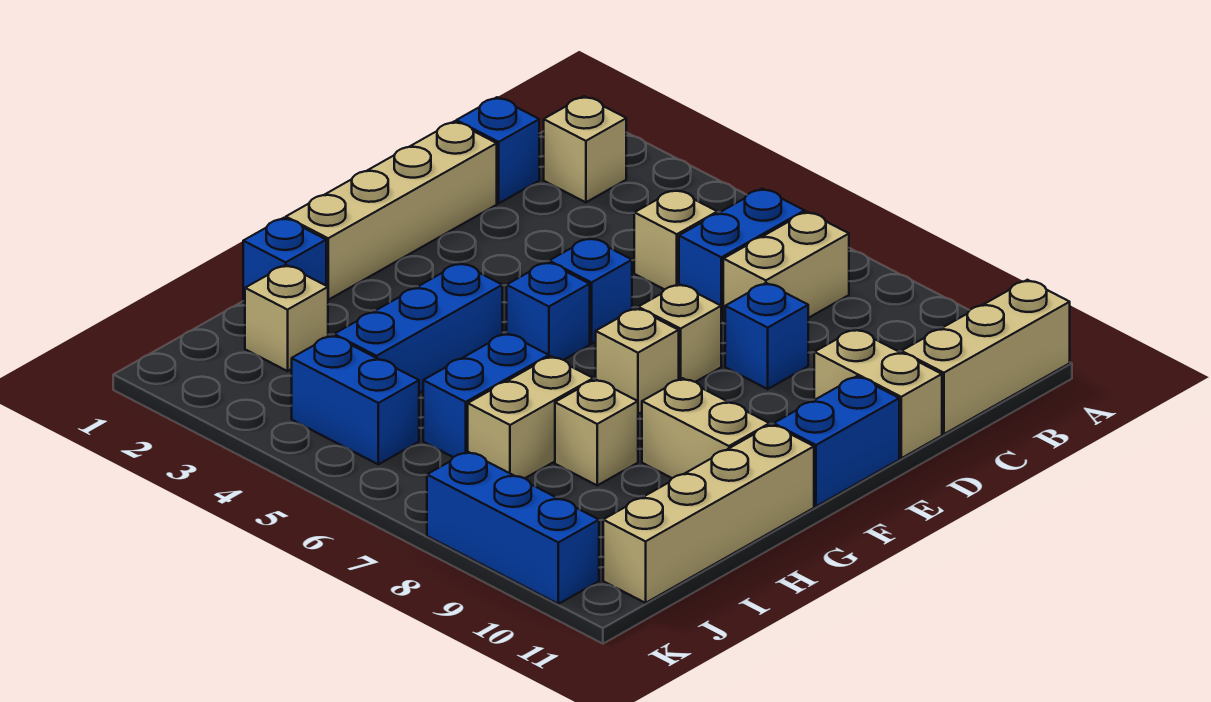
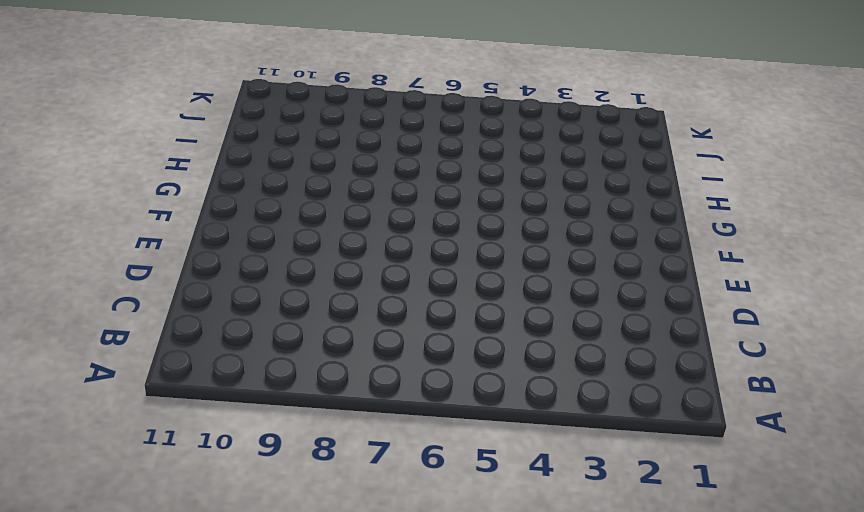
none -> tan brick A11:C11 level 1
none -> tan brick B2 level 1
none -> blue brick B6:C6 level 1

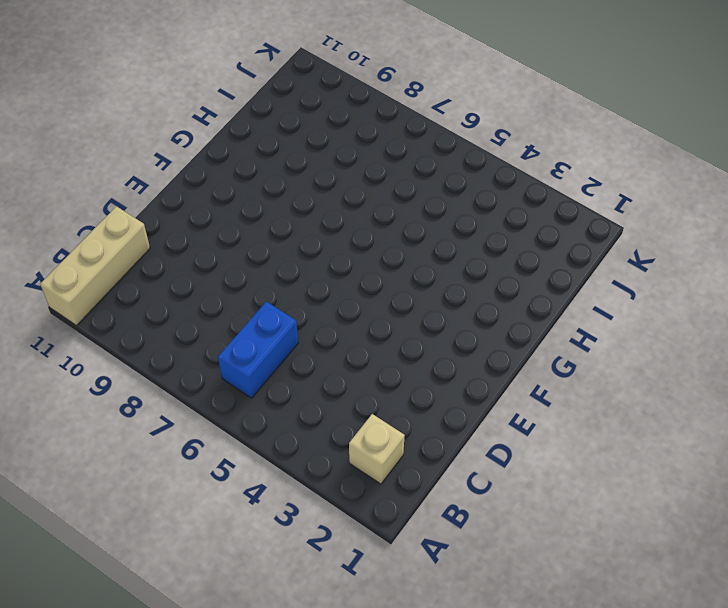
none -> tan brick B7:C7 level 1
none -> blue brick C1 level 1
none -> tan brick C5 level 1

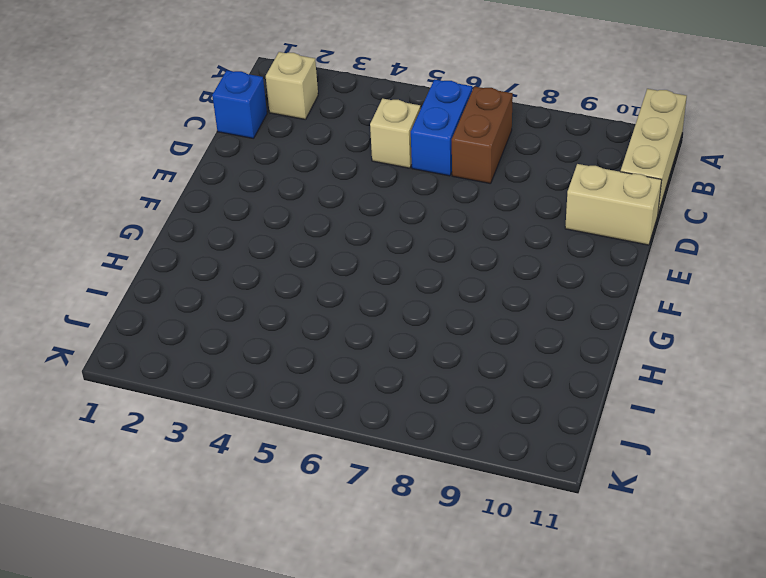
brown brick B7:C7 level 1 -> tan brick B7:C7 level 1
none -> tan brick D1:G1 level 1
none -> blue brick D8 level 1
none -> blue brick E5 level 1

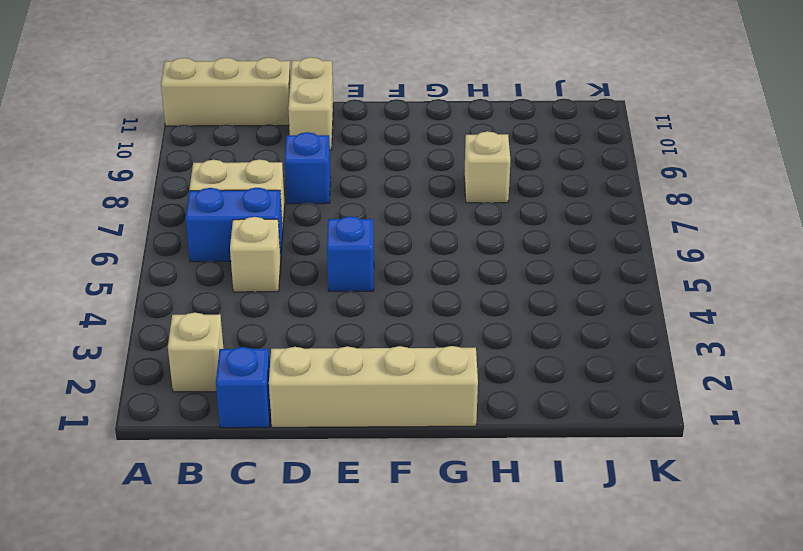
none -> tan brick E7 level 1
none -> blue brick E11:F11 level 1
none -> blue brick F5 level 1

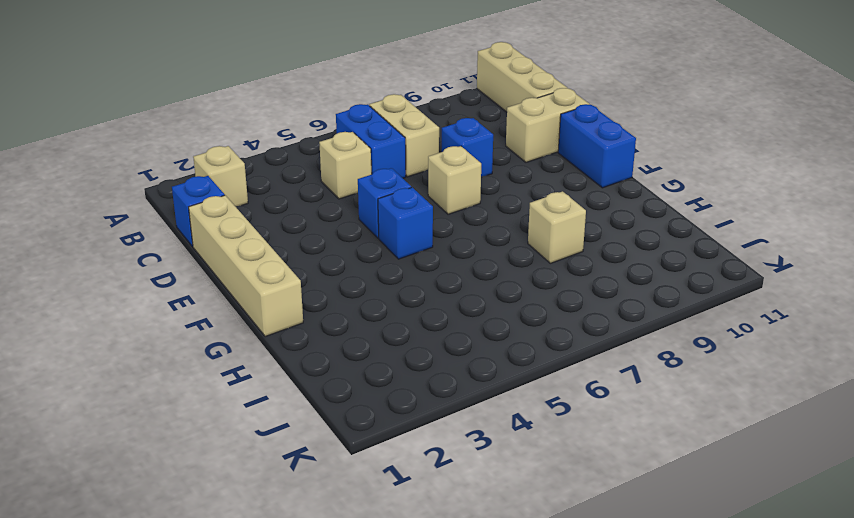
none -> tan brick F7 level 1
none -> blue brick G4:I4 level 1
none -> tan brick G9:G10 level 1

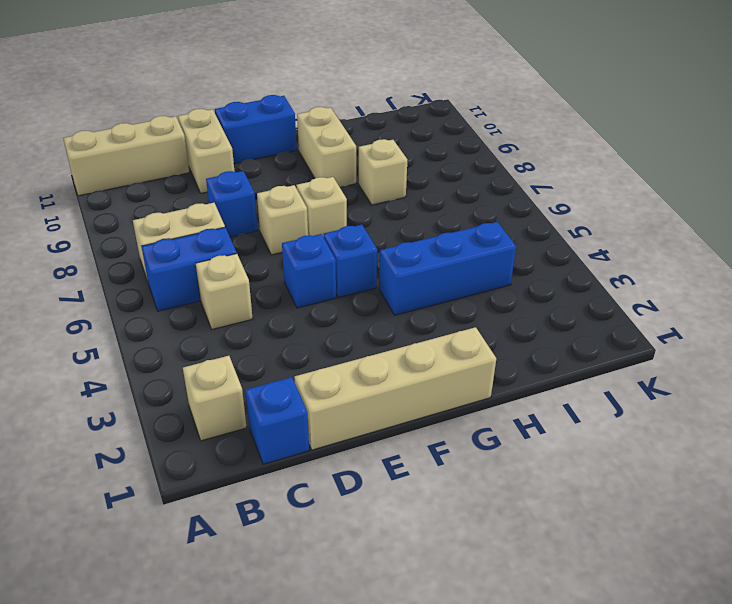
none -> tan brick G11:J11 level 1
none -> blue brick H1 level 1
none -> blue brick H6:I6 level 1

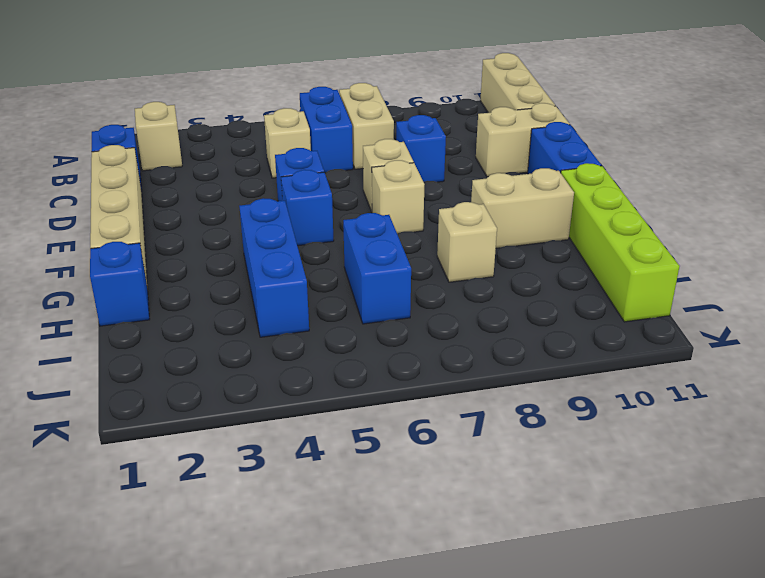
lime brick G11:J11 level 1 -> tan brick G11:J11 level 1
none -> tan brick H7:I7 level 1
none -> tan brick I2 level 1
none -> blue brick J4:J5 level 1

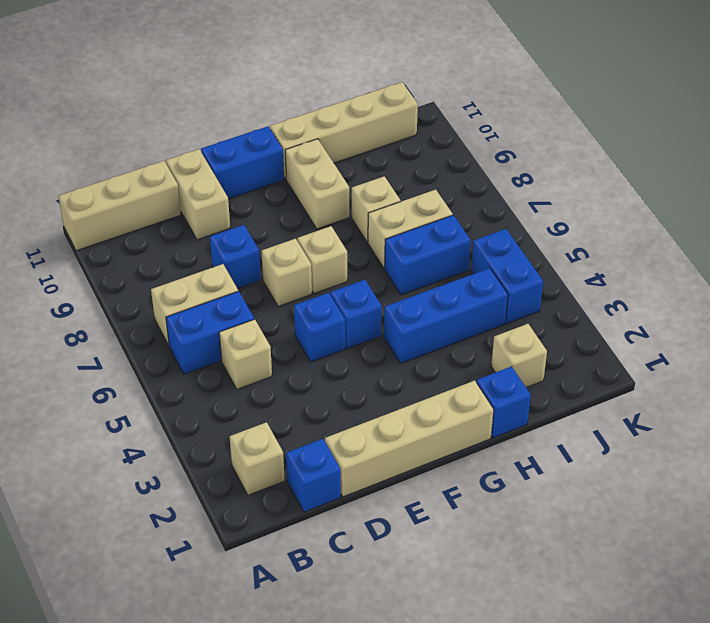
none -> blue brick K8:K10 level 1

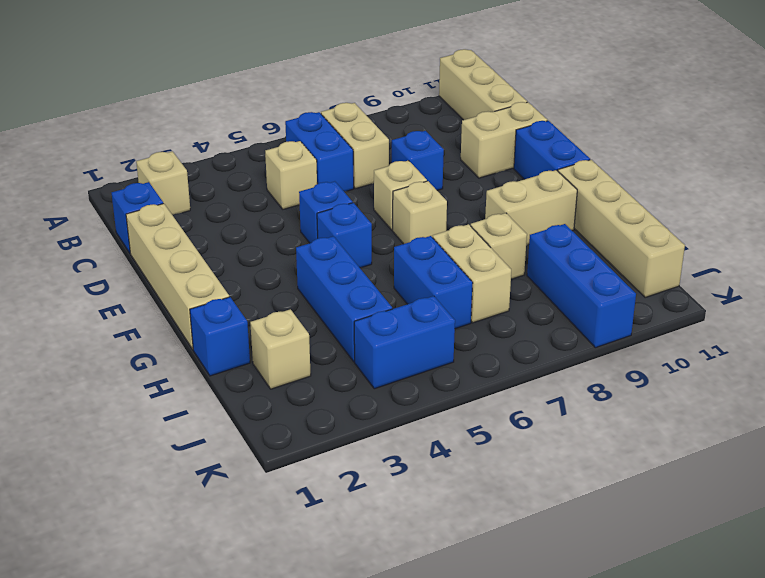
blue brick I9:K9 level 1 -> blue brick K8:K10 level 1

